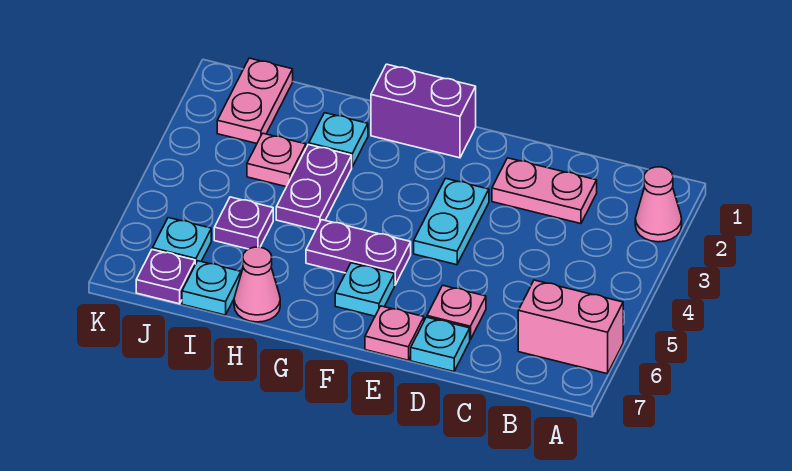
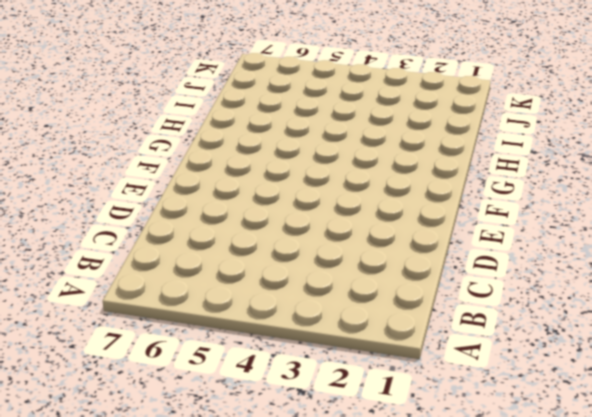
none -> pink cone A2 level 1
none -> pink brick A6:B6 level 1
none -> pink plate C2:D2 level 1

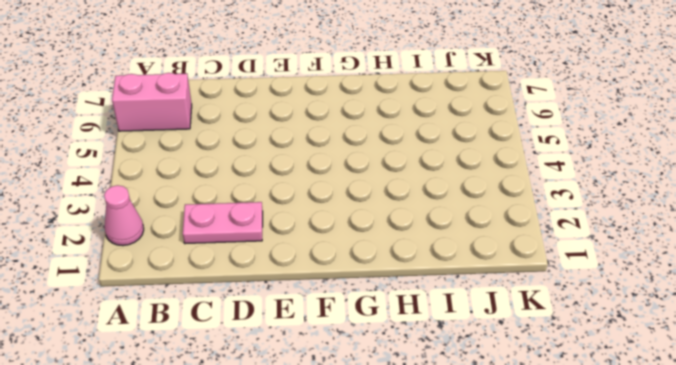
none -> pink plate D6 level 1
none -> cyan plate D7 level 1
none -> cyan plate E3:E4 level 1

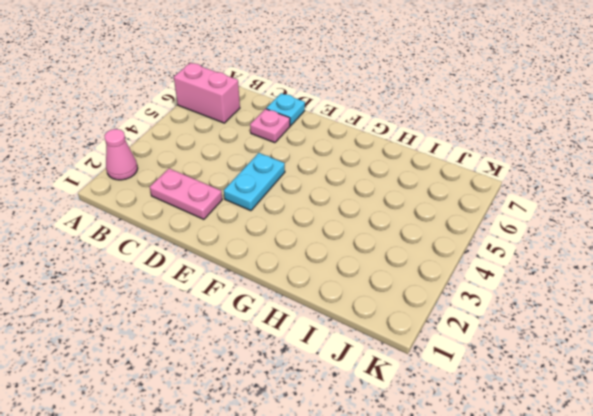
none -> pink plate E7 level 1
none -> purple brick F1:G1 level 1
none -> purple plate F5:G5 level 1

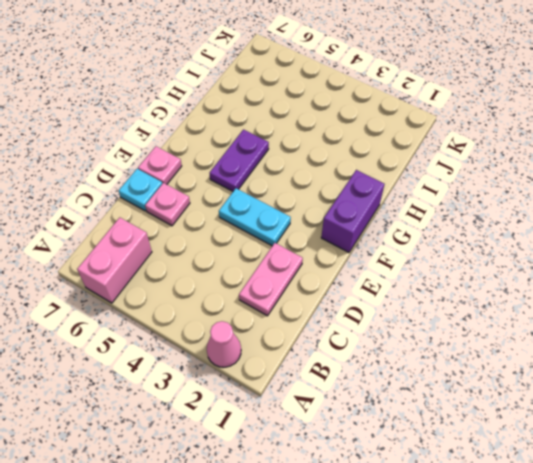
none -> cyan plate F6 level 1
none -> cyan plate H2 level 1
none -> purple plate H3:H4 level 1

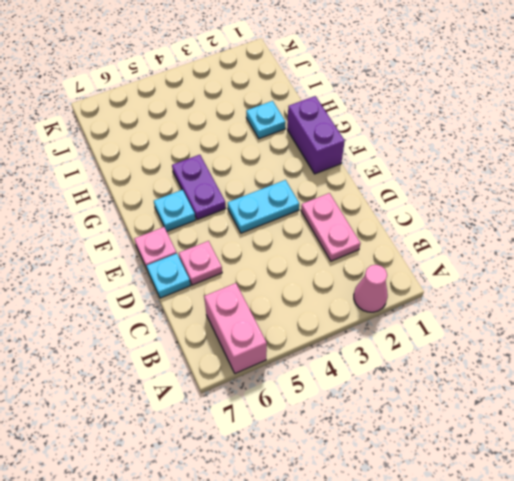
none -> purple plate H3:H4 level 1
none -> pink cone H7 level 1
none -> pink plate I3 level 1

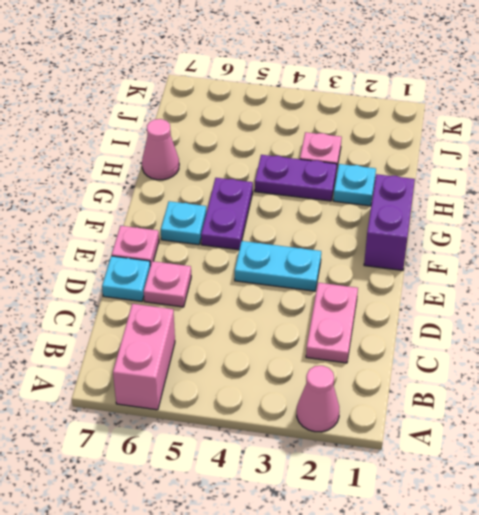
none -> purple plate I5 level 1
none -> cyan plate I7 level 1
none -> pink plate J1:J2 level 1

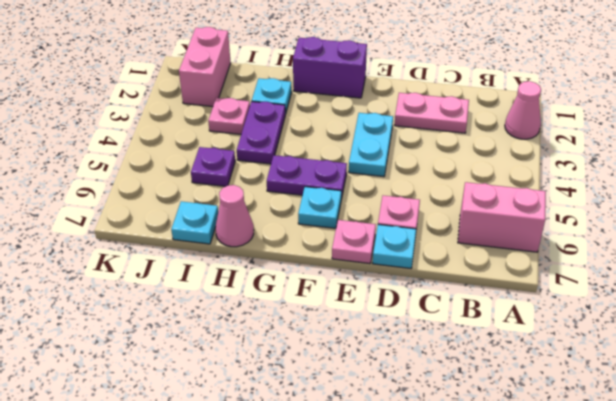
pink brick J1:J2 level 1 -> pink plate J1:J2 level 1
none -> cyan plate J6 level 1
none -> purple plate J7 level 1

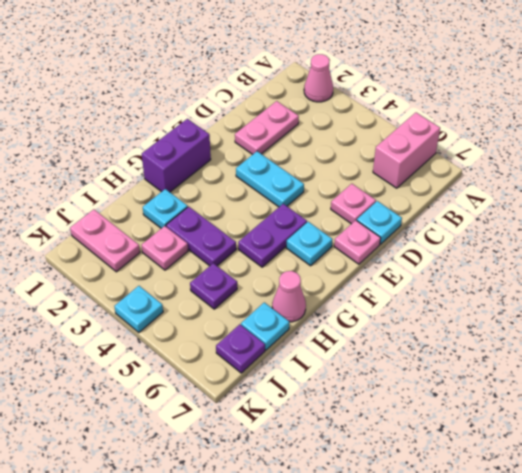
cyan plate K4 level 1 -> cyan plate J6 level 1

